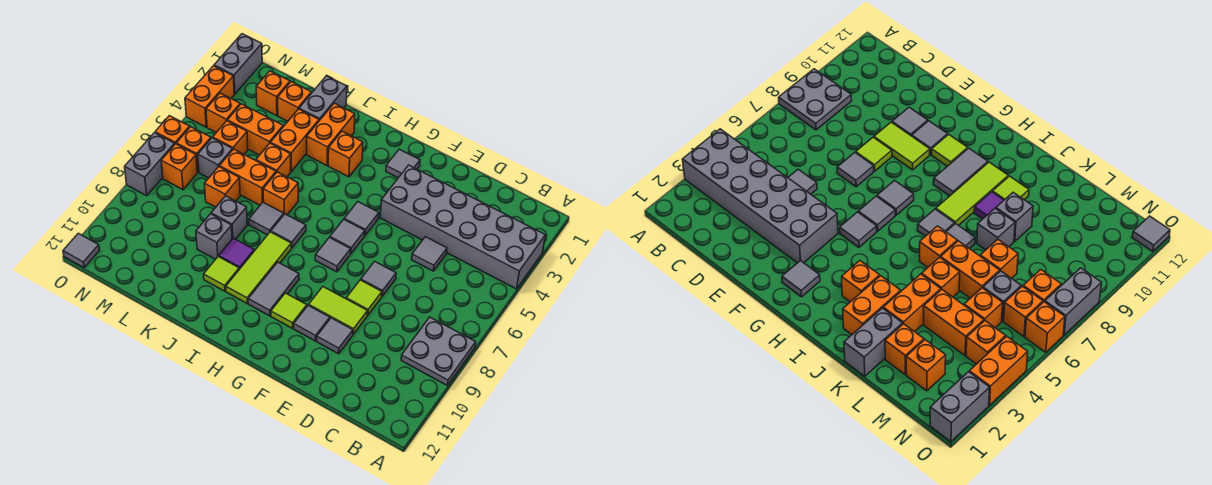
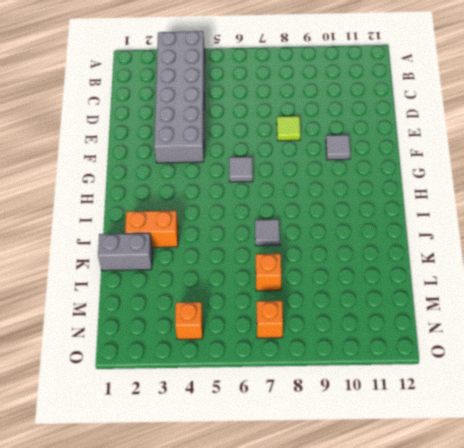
none -> grey plate A8:B9 level 1
none -> grey tile D5 level 1
none -> grey tile E7 level 1
none -> lime tile E9:F9 level 1

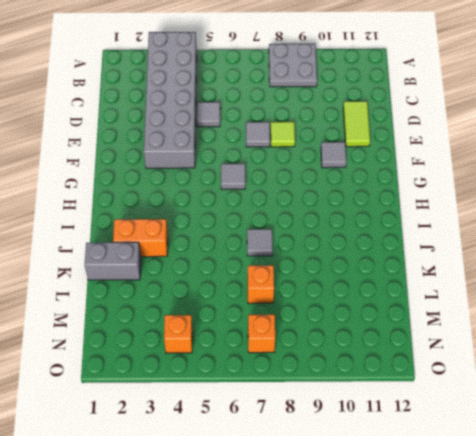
lime tile D11:E11 level 1 -> lime tile E9:F9 level 1
none -> grey tile E10 level 1
none -> grey tile G2 level 1
none -> grey tile G5 level 1
none -> grey tile G7 level 1

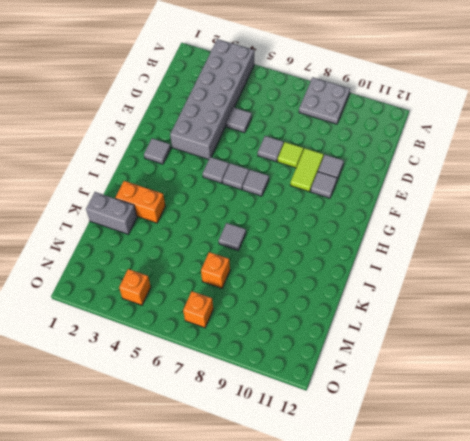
none -> lime tile G10 level 1
none -> grey tile H9:H10 level 1
none -> orange brick I3 level 1
none -> grey tile I7 level 1

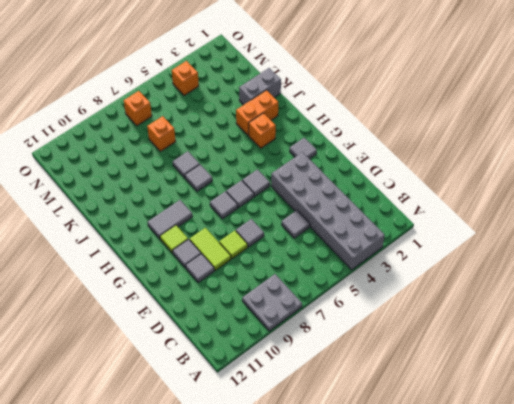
none -> lime tile I8:I10 level 1
none -> orange brick J6 level 1
none -> purple tile J9 level 1
none -> lime tile J10 level 1

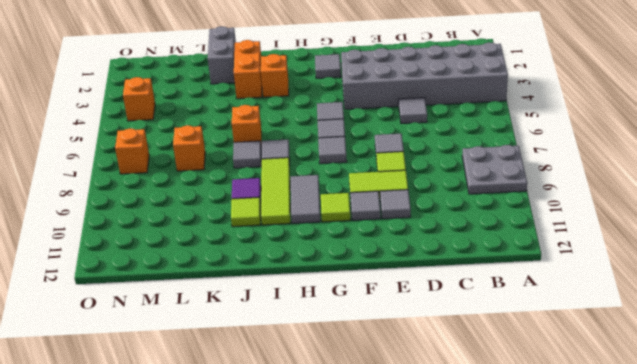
none -> orange brick K3:K4 level 1
none -> orange brick K5 level 1
none -> orange brick K6:L6 level 1
none -> grey brick K8 level 1

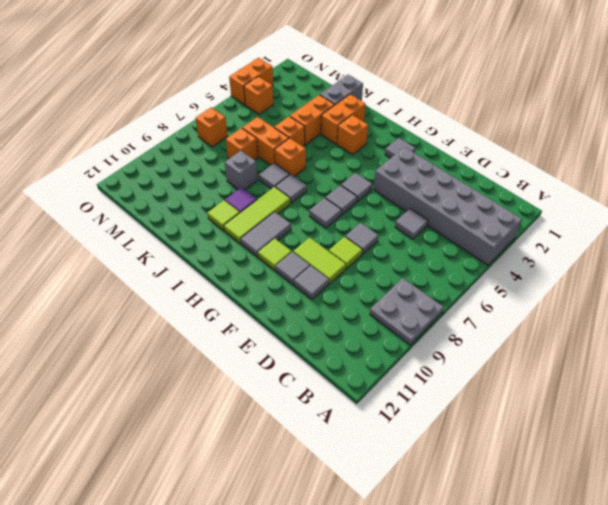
none -> grey brick K9 level 1
none -> orange brick L2 level 1
none -> orange brick L4:M4 level 1
none -> orange brick M2 level 1

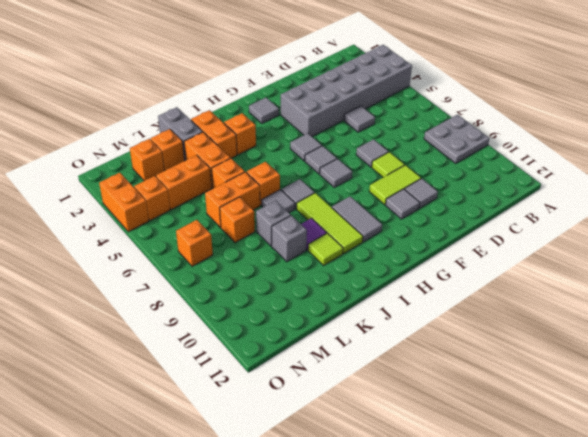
none -> lime tile G10 level 1
none -> orange brick M5 level 1
none -> grey brick M6 level 1
none -> orange brick N6 level 1

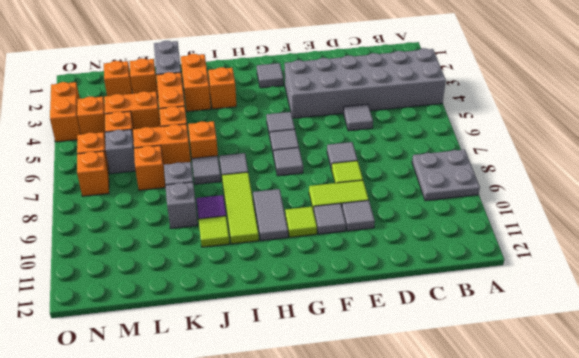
none -> grey brick O1:O2 level 1
none -> orange brick O6 level 1
none -> grey brick O7:O8 level 1
none -> grey tile O12 level 1

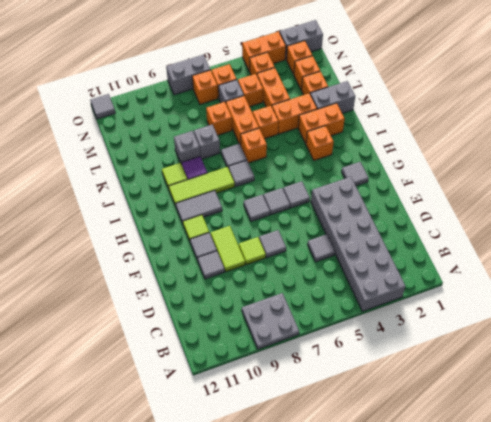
orange brick N2 level 1 -> orange brick O6 level 1

